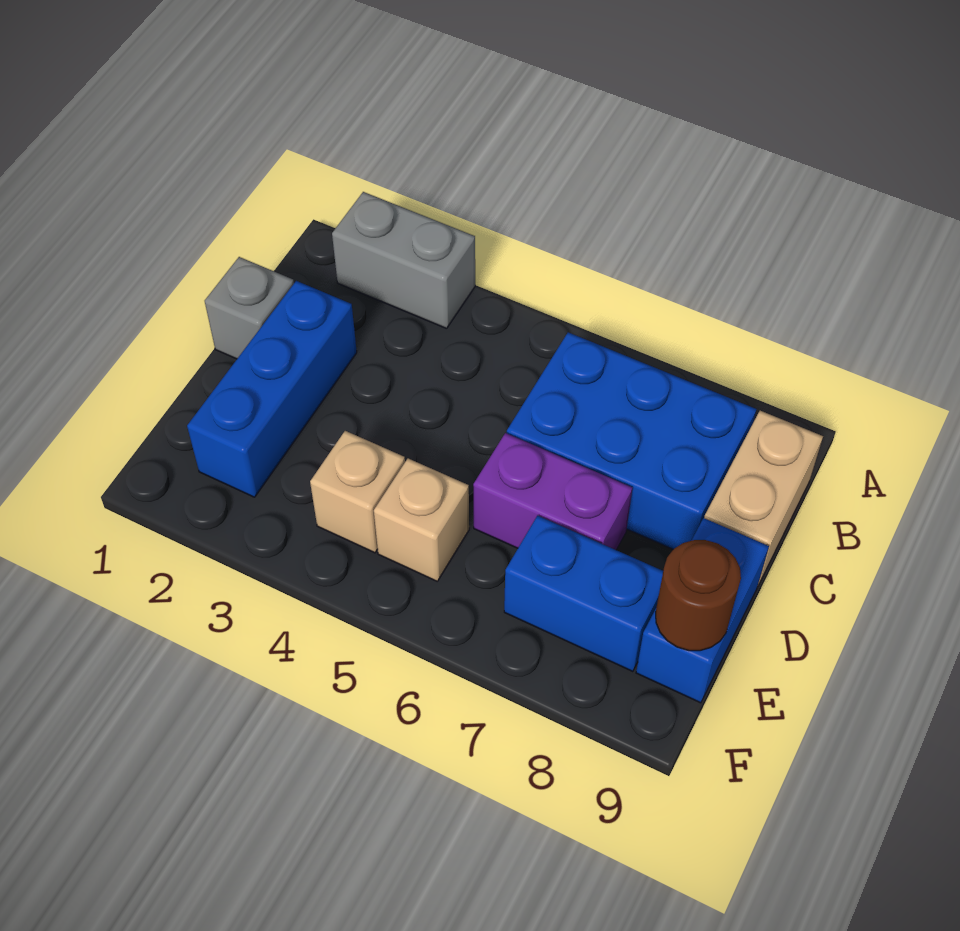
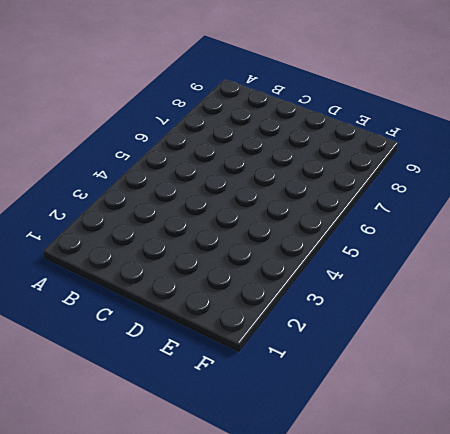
none -> grey brick A2:A3 level 1
none -> blue brick B6:C8 level 1

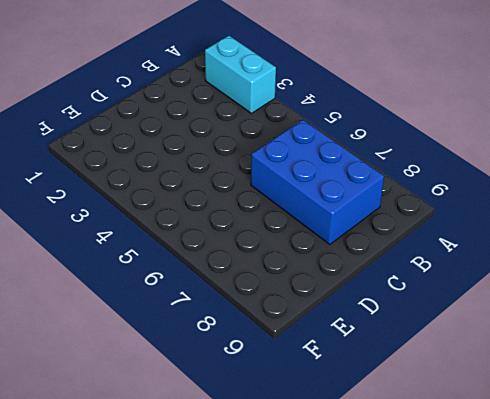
cyan brick A2:A3 level 1 -> grey brick A2:A3 level 1
none -> tan brick B9:C9 level 1
none -> grey brick C1 level 1

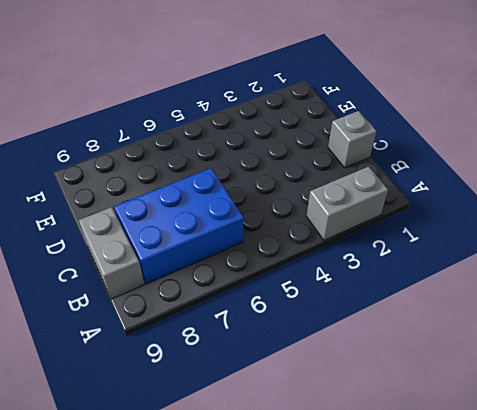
grey brick B9:C9 level 1 -> tan brick B9:C9 level 1
none -> blue brick C2:E2 level 1
none -> purple brick D6:D7 level 1

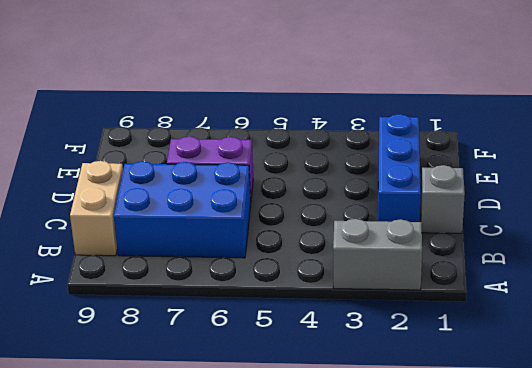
none -> blue brick D9:E9 level 1
none -> tan brick E4 level 1

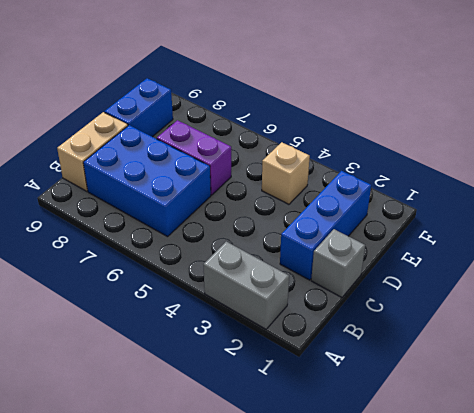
none -> tan brick E5 level 1
none -> blue brick E7:E8 level 1

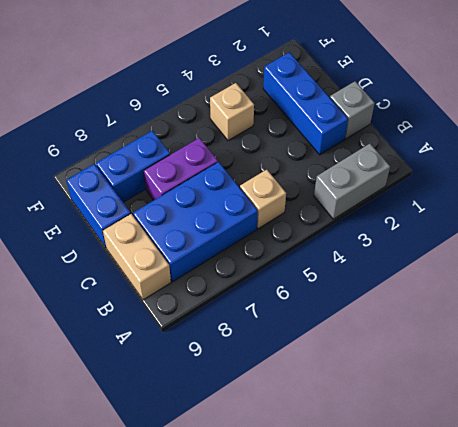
tan brick B5 level 1 -> tan brick E5 level 1
none -> brown round brick E9 level 2

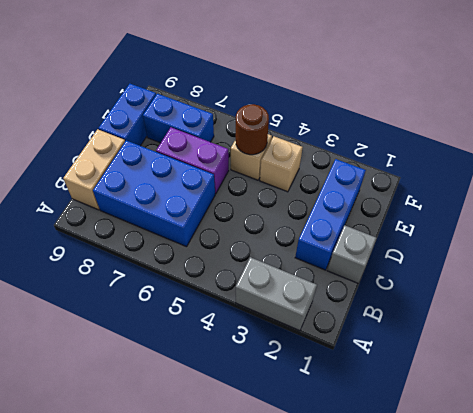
brown round brick E5 level 2 -> brown round brick E9 level 2

